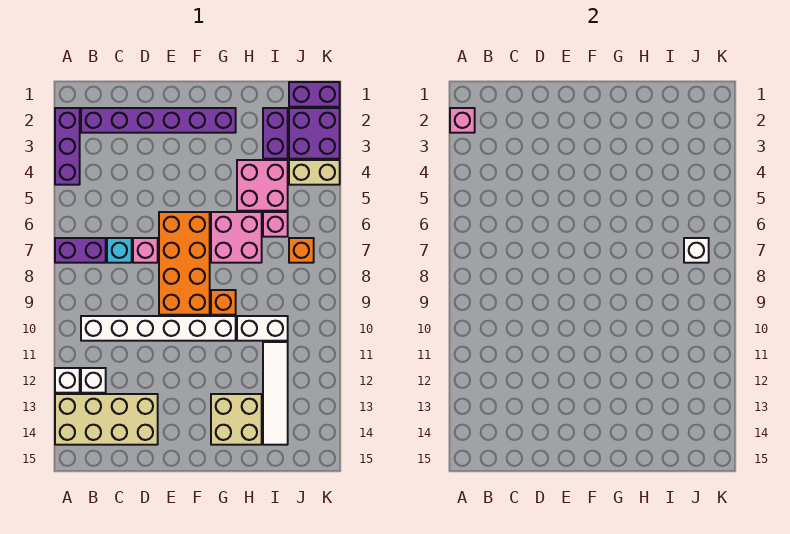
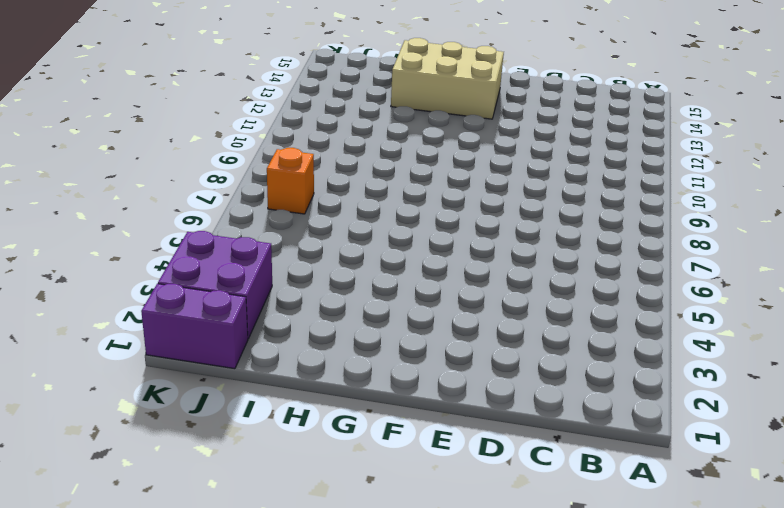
tan brick F13:H14 level 1 -> tan brick G13:H14 level 1
none -> purple brick A2:A4 level 1
none -> purple brick A7:B7 level 1
none -> white brick A12 level 1

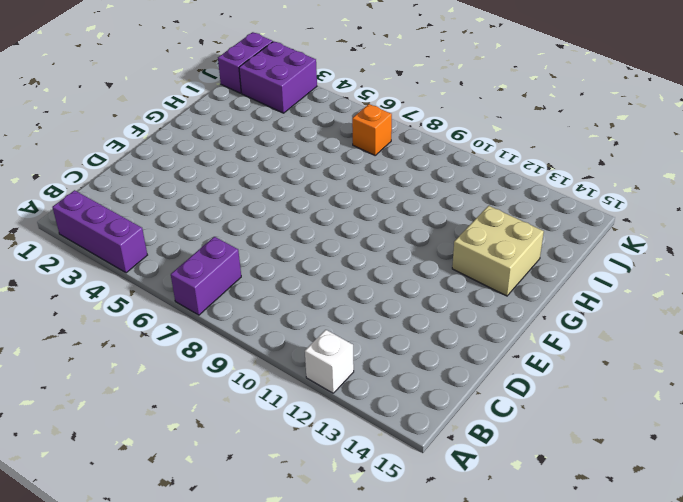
none -> tan brick A13:D14 level 1
none -> purple brick B2:G2 level 1
none -> white brick B10:G10 level 1

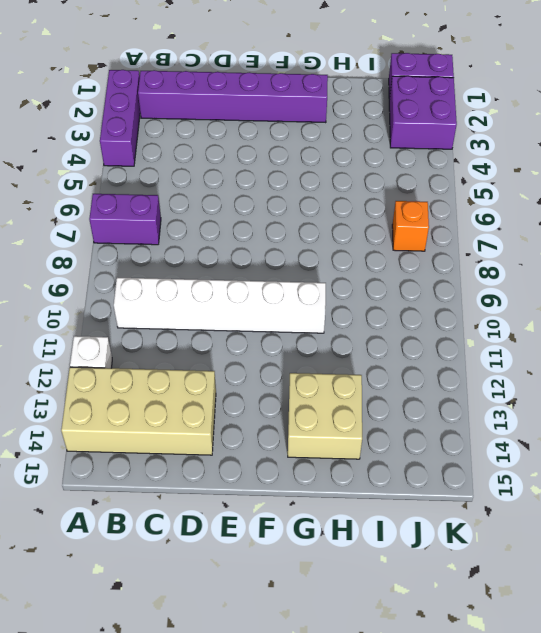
none -> white brick B12 level 1
none -> cyan brick C7 level 1
none -> pink brick D7 level 1

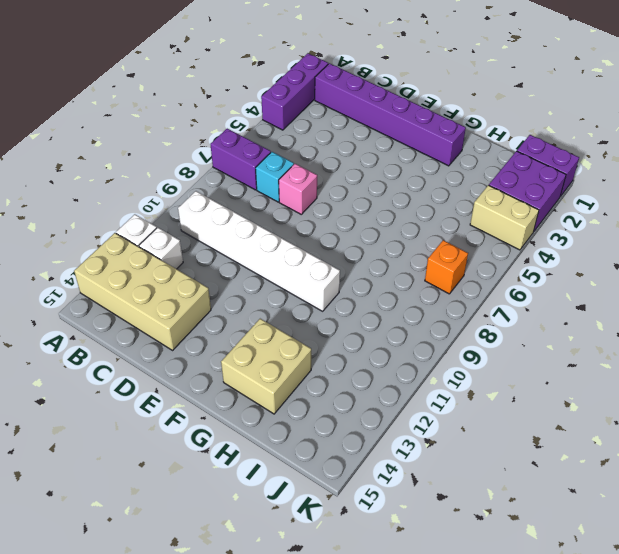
none -> orange brick E6:F9 level 1
none -> pink brick G6:H7 level 1
none -> orange brick G9 level 1

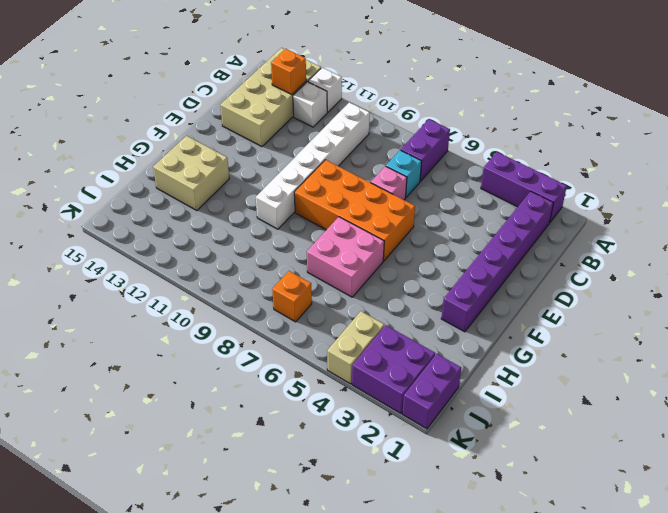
orange brick B13 level 2 -> orange brick G9 level 1
none -> pink brick H4:I5 level 1
none -> white brick H10:I10 level 1
none -> purple brick I2:I3 level 1

